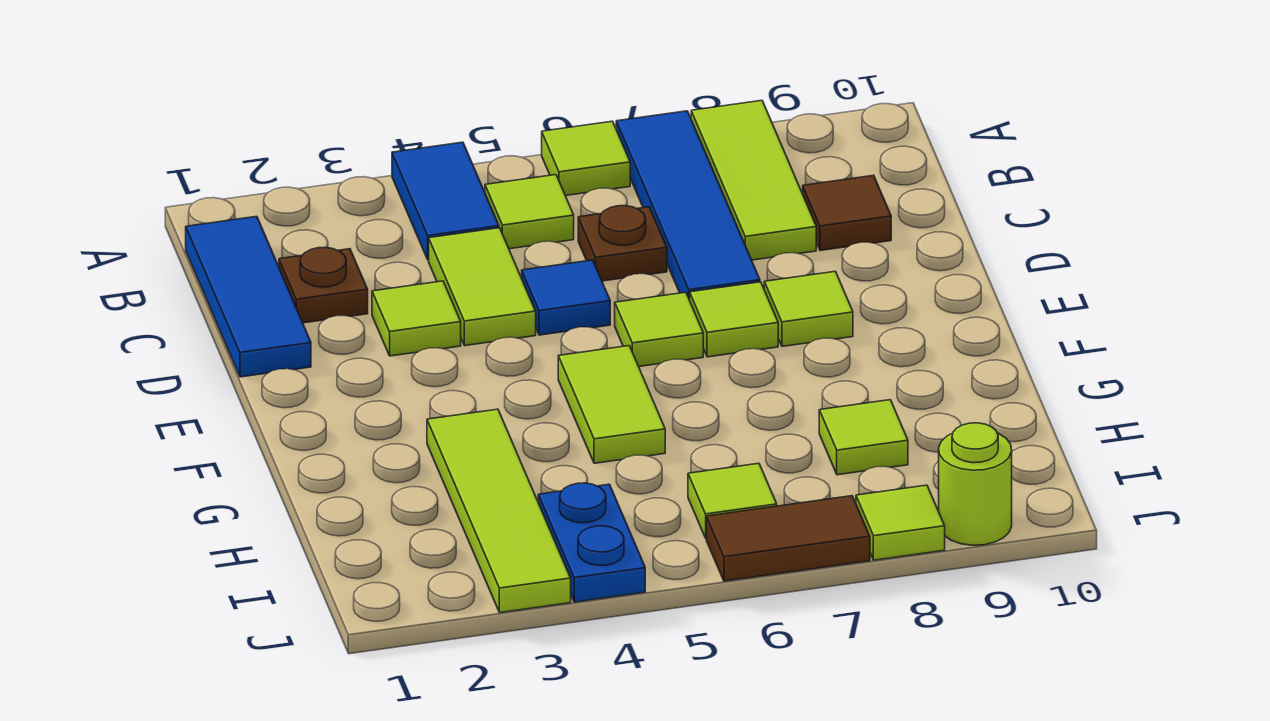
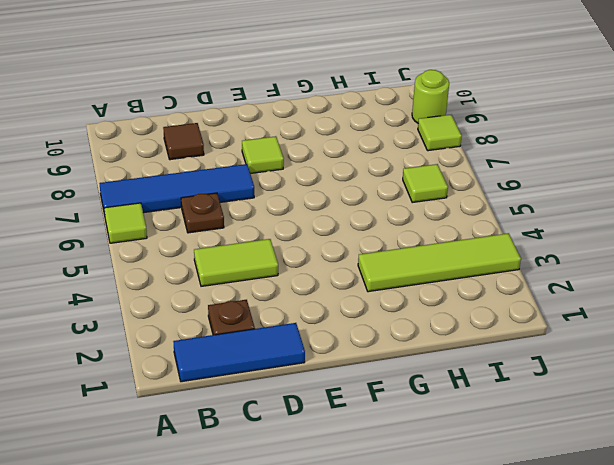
none -> blue tile A4:B4 level 1
none -> lime tile A8:C8 level 1
none -> lime tile B5 level 1

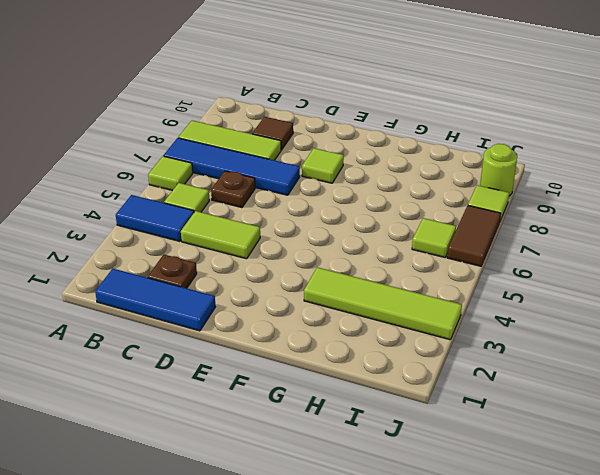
none -> lime tile D3 level 1
none -> blue tile D5 level 1
none -> lime tile E6 level 1

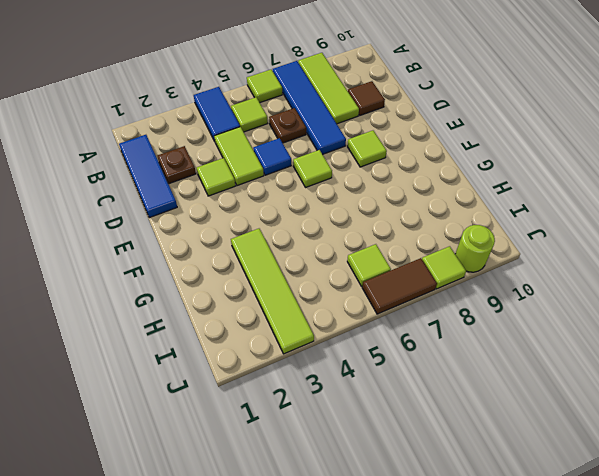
none -> lime tile E7 level 1
none -> lime tile F5:G5 level 1
none -> lime tile H8 level 1

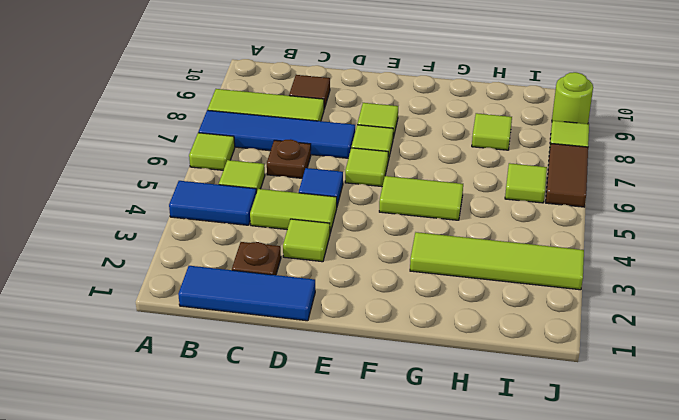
none -> blue plate I4:J4 level 1

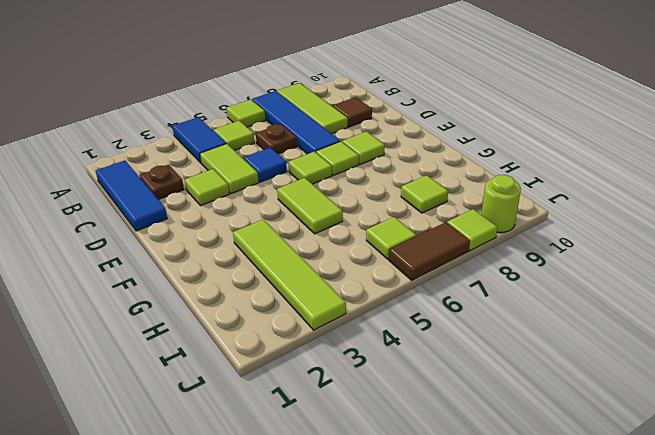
none -> blue plate I4:J4 level 1

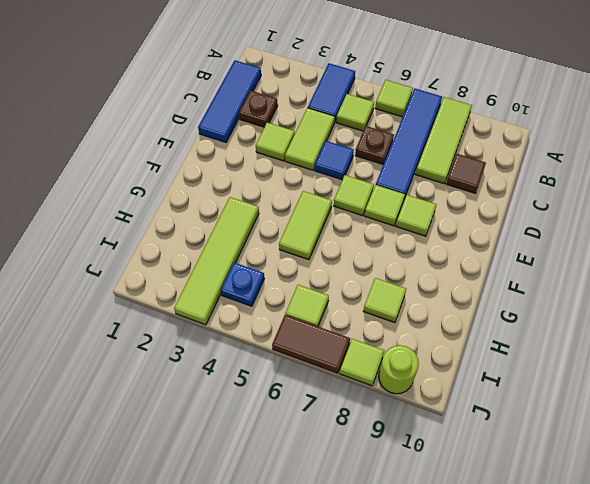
blue plate I4 level 1 -> blue plate I4:J4 level 1

